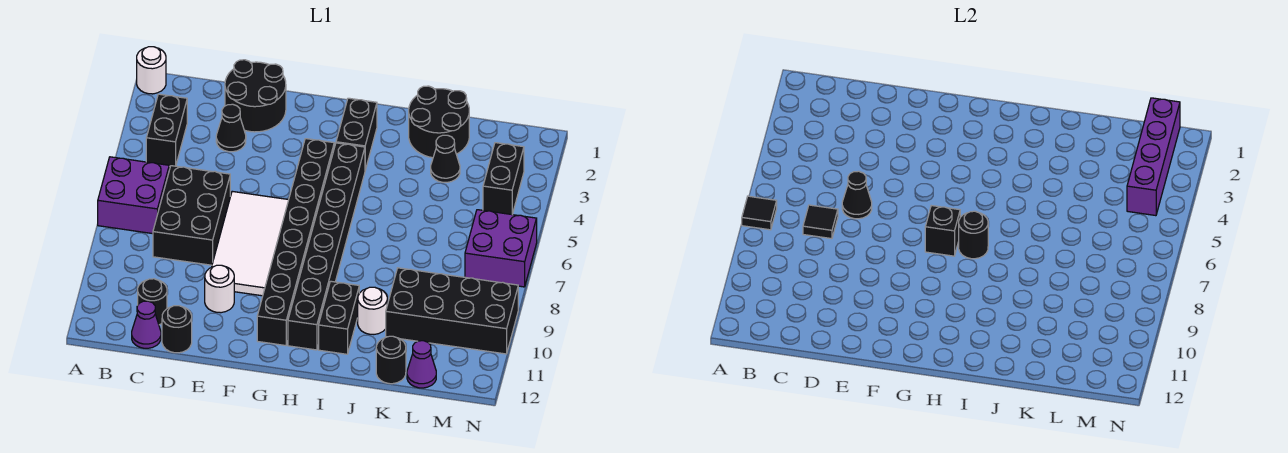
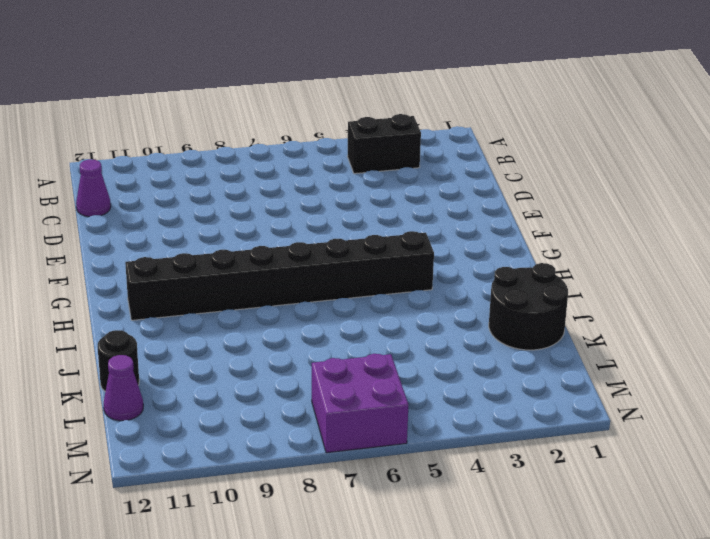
none -> white round brick A1 level 1
none -> purple brick A6:B7 level 1
none -> black brick C6:D8 level 1

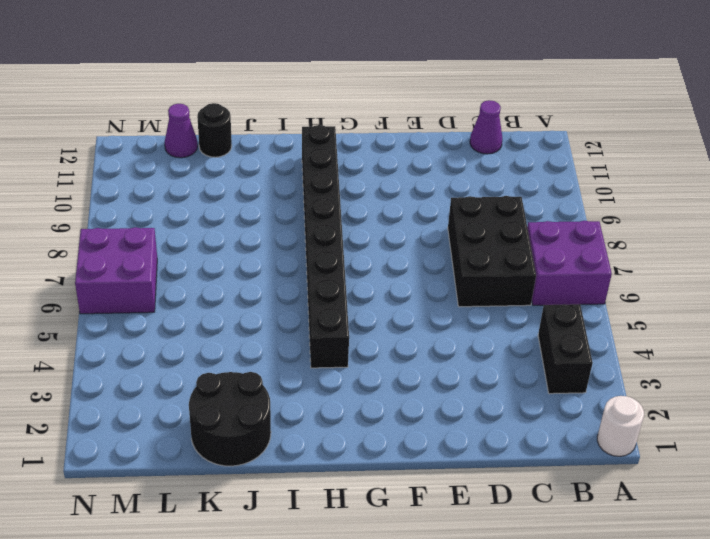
none -> black round brick C11 level 1
none -> black round brick D1:E2 level 1
none -> black cone D3 level 1

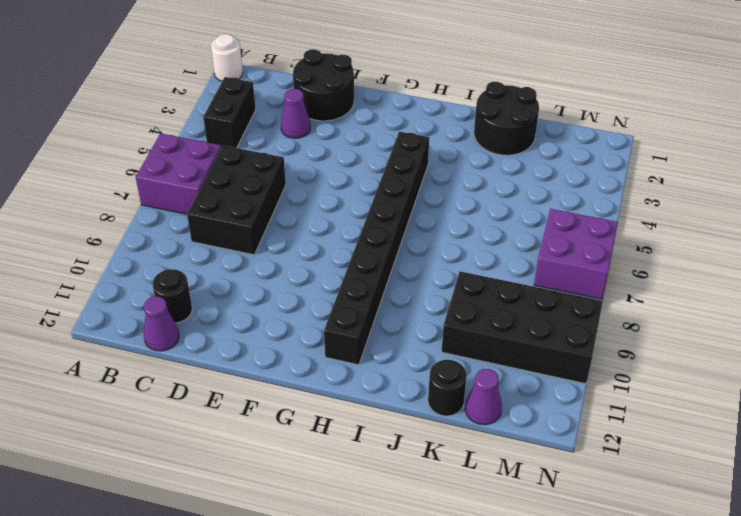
purple cone D3 level 1 -> black cone D3 level 1
none -> black round brick D12 level 1
none -> white tile E6:F9 level 1
none -> white round brick E10 level 1

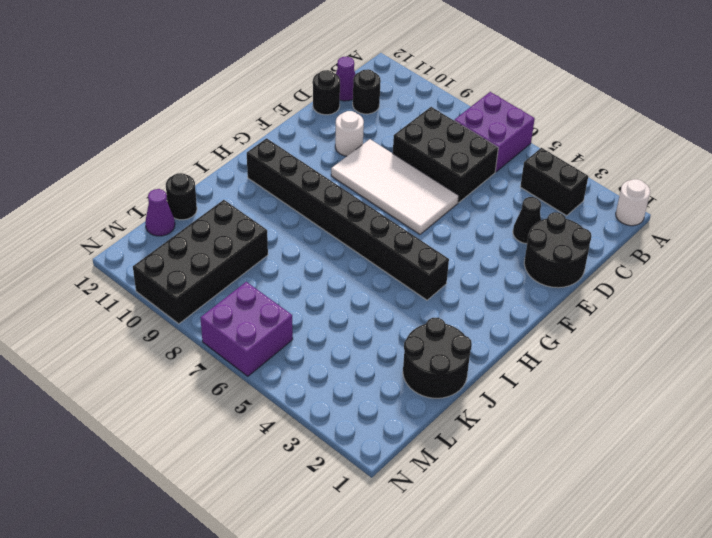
none -> black brick G4:G11 level 1
none -> black brick H2:H3 level 1
none -> black brick I10:I11 level 1

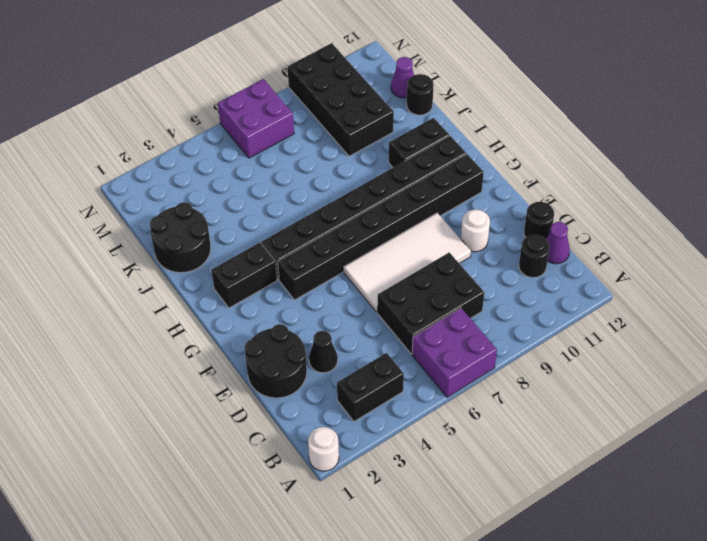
none -> white round brick J10 level 1
none -> black cone K3 level 1
none -> black brick M3:M4 level 1

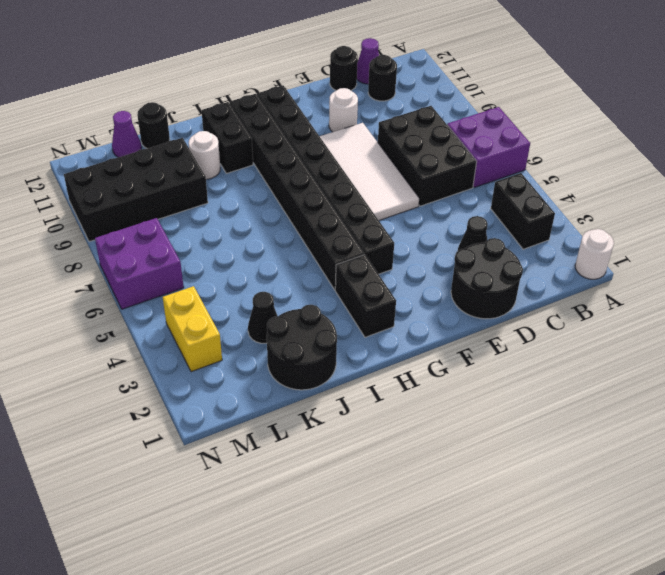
yellow brick M3:M4 level 1 -> black brick M3:M4 level 1
none -> black tile A7 level 2
none -> black tile C7 level 2
none -> black cone D6 level 2

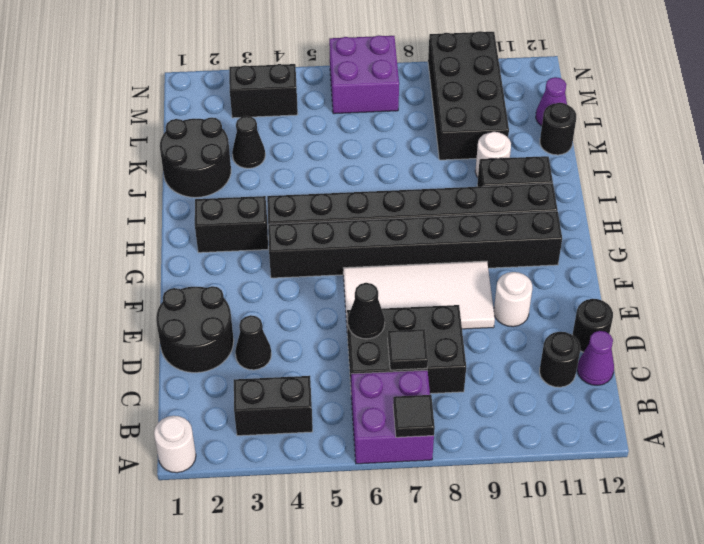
none -> black brick G7 level 2
none -> black round brick H7 level 2
none -> purple brick M1:M4 level 2

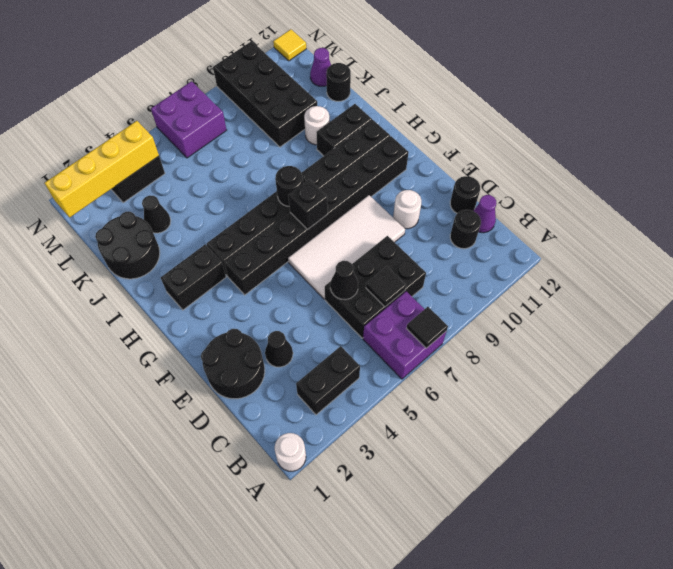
yellow brick M1:M4 level 2 -> purple brick M1:M4 level 2
yellow tile N12 level 1 -> none

